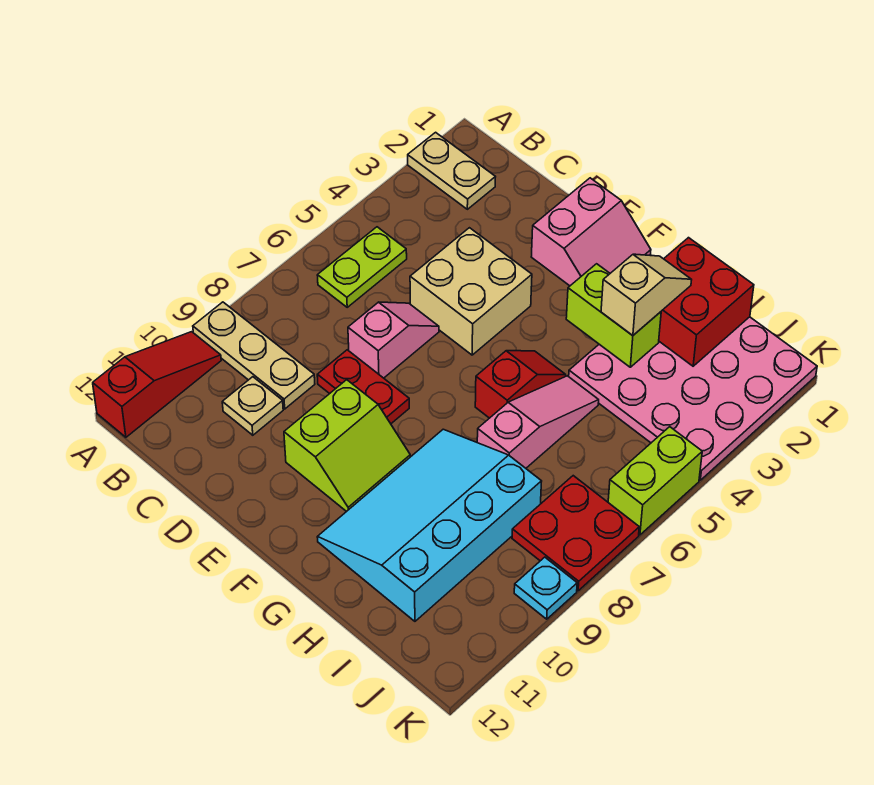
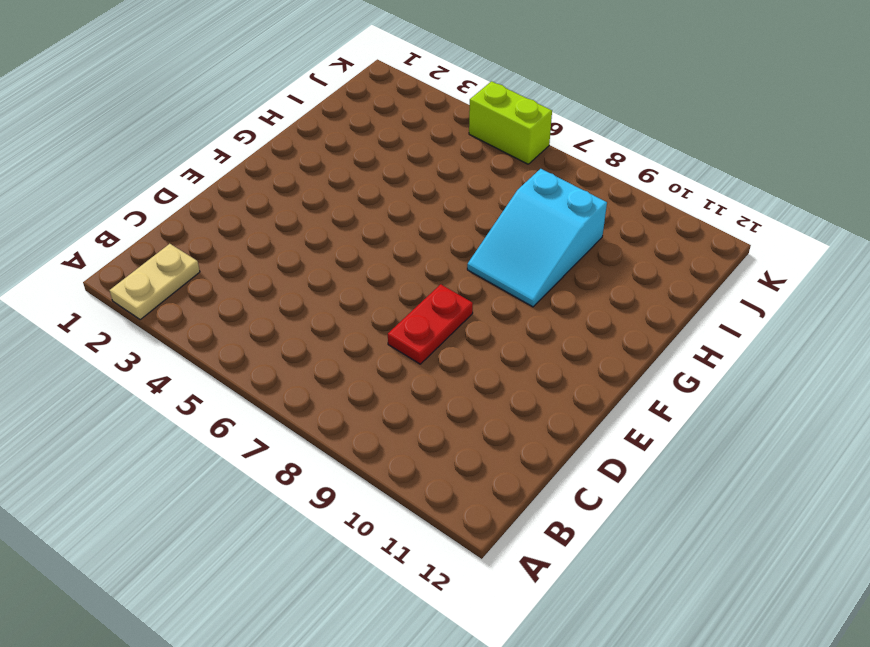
cyan slope G8:I9 level 1 top I -> cyan slope G8:I11 level 1 top I
none -> tan plate A9:C9 level 1
none -> red slope A10:A12 level 1 top 12
none -> lime plate B5:B6 level 1

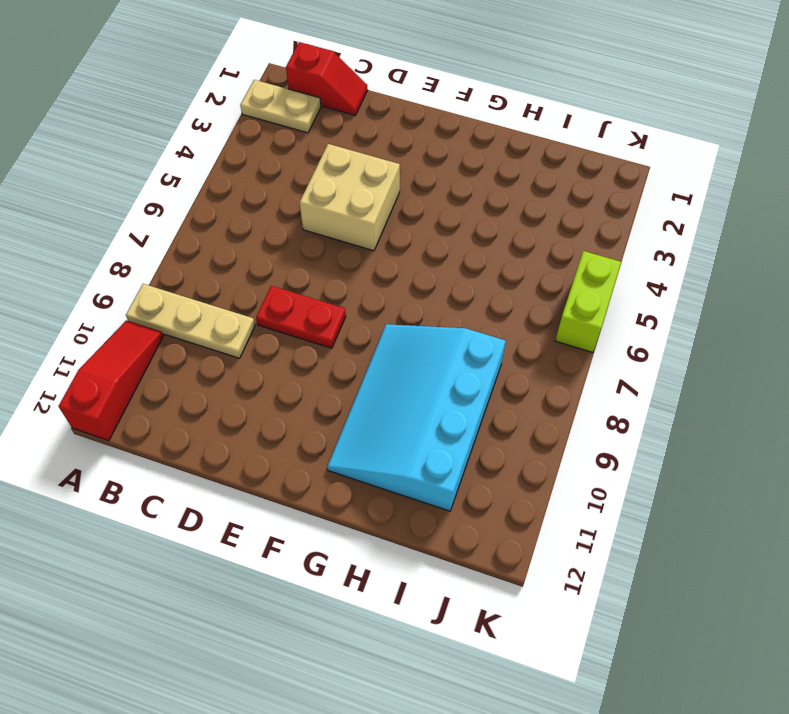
red slope B1:C1 level 1 top B -> red slope G5:G6 level 1 top 6
none -> lime plate B5:B6 level 1
none -> tan plate C10 level 1
none -> pink slope D6:D7 level 1 top 7

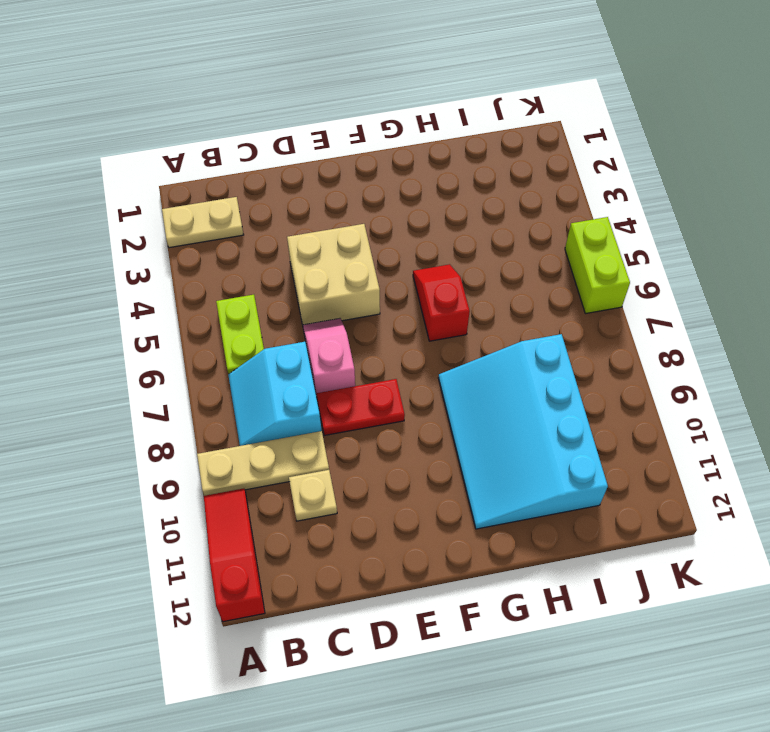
cyan slope B7:C8 level 1 top C -> none
none -> pink slope E1:F2 level 1 top E
none -> lime slope E9:F10 level 1 top E
none -> pink plate H1:K4 level 1

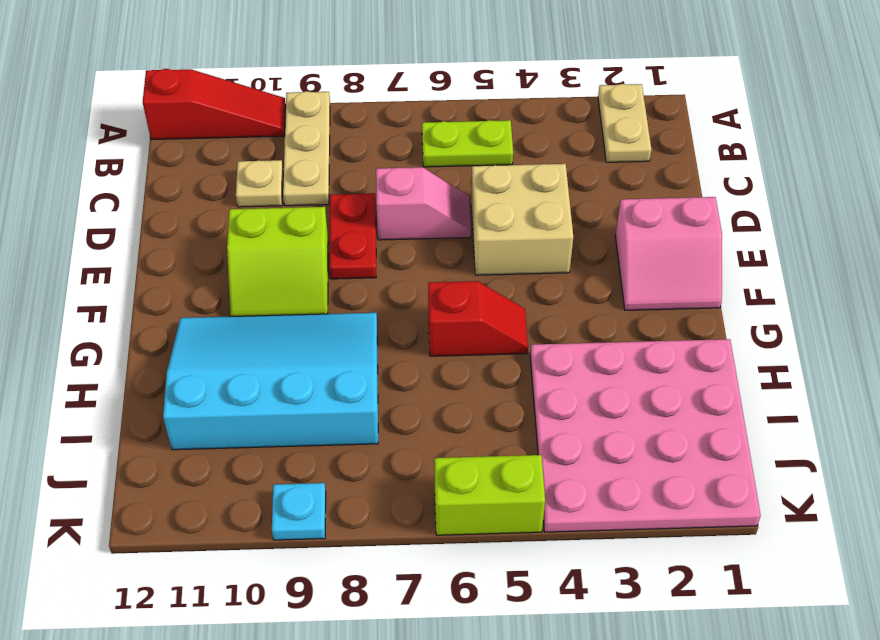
none -> pink slope H5:H7 level 1 top 7
none -> red plate J7:K8 level 1
none -> lime brick G3:H3 level 2

